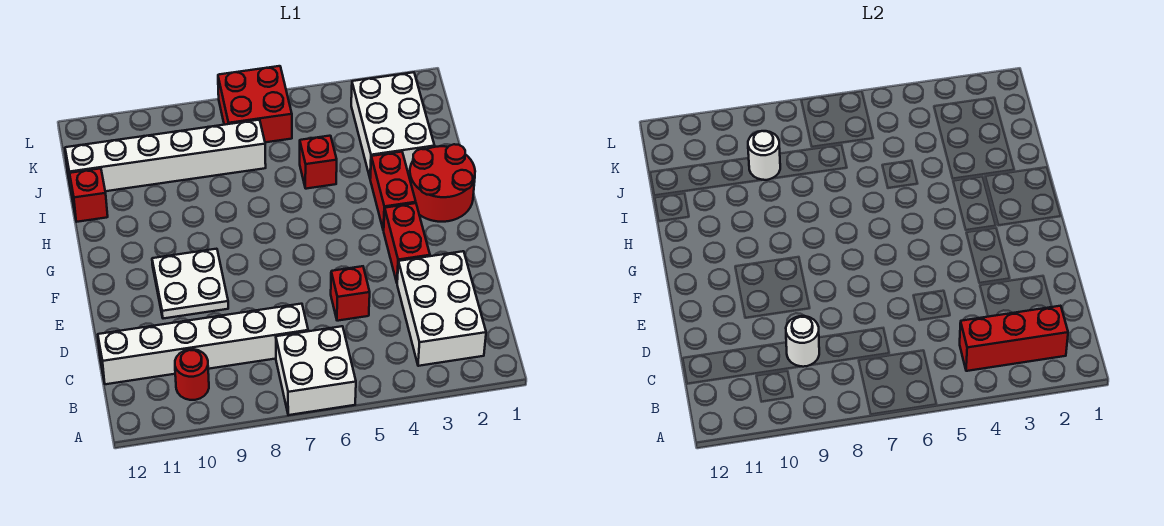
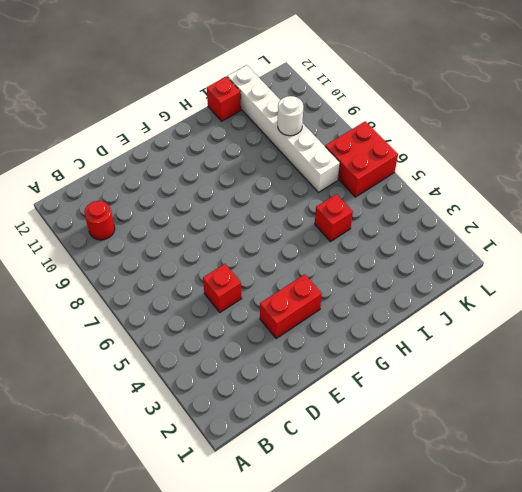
none -> white brick A6:B7 level 1
none -> white brick B2:D3 level 1
none -> white brick C7:C12 level 1

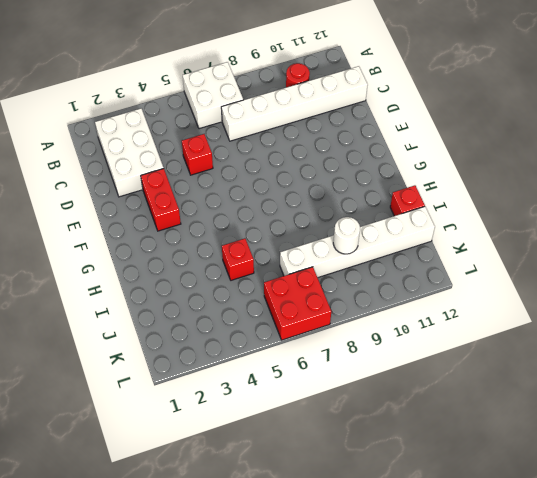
none -> white plate E9:F10 level 1
none -> red round brick G1:H2 level 1
none -> red brick G3:H3 level 1

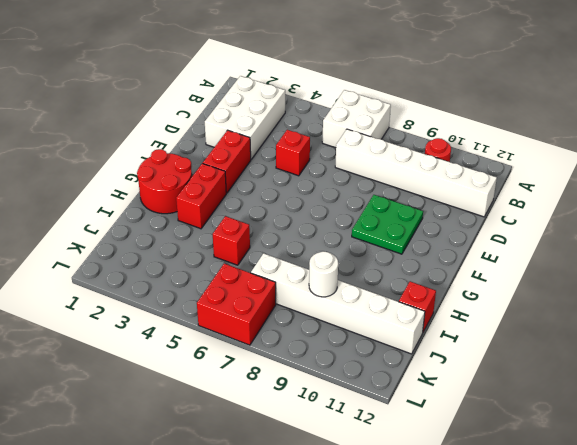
green plate E9:F10 level 1 -> white plate E9:F10 level 1
none -> white brick I2:K3 level 1
none -> red brick B2:B4 level 2
none -> white round brick C9 level 2

